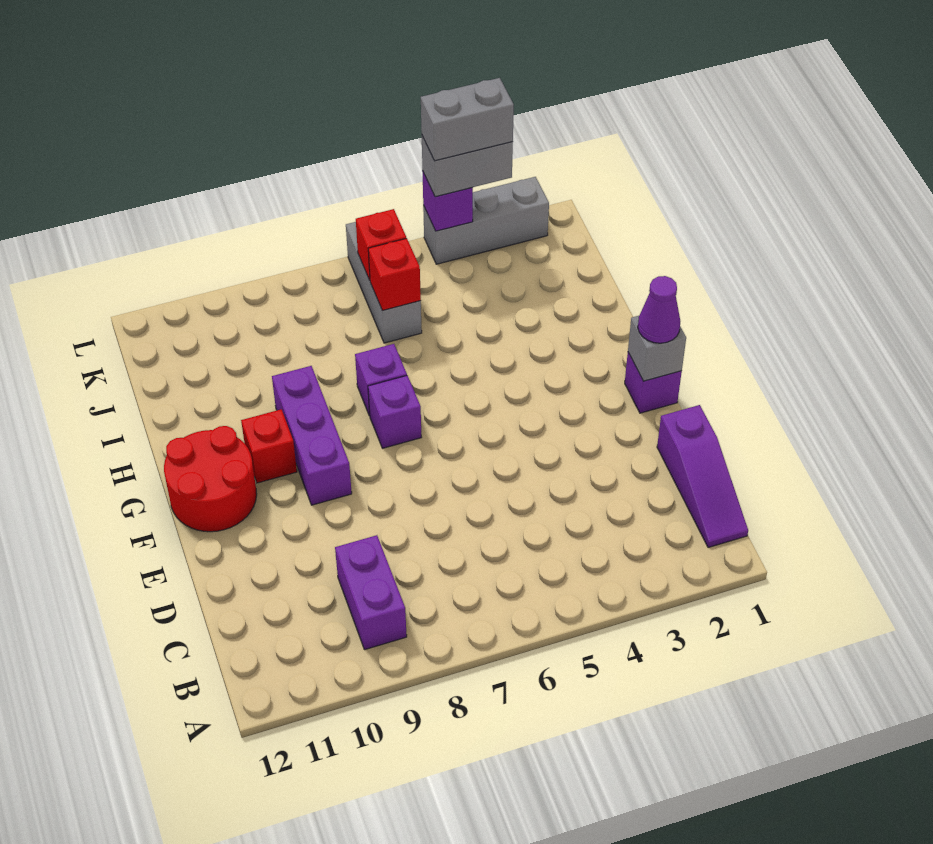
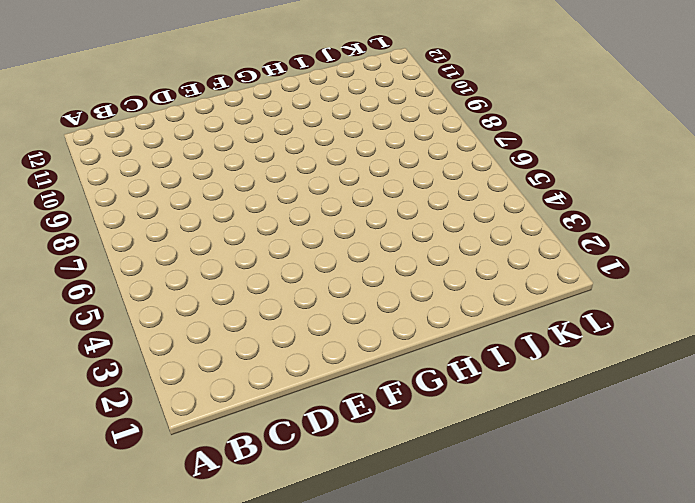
none -> purple slope B1:D1 level 1 top D
none -> purple brick B9:C9 level 1
none -> purple brick F1 level 1

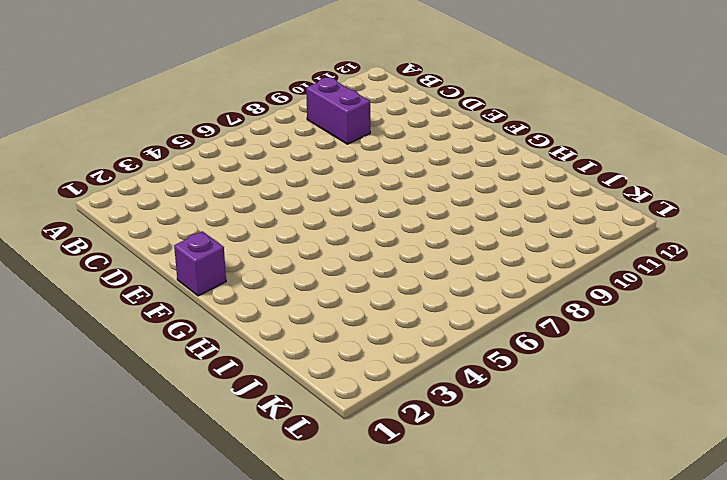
none -> purple slope B1:D1 level 1 top D
none -> purple brick F9:H9 level 1
none -> red round brick F11:G12 level 1

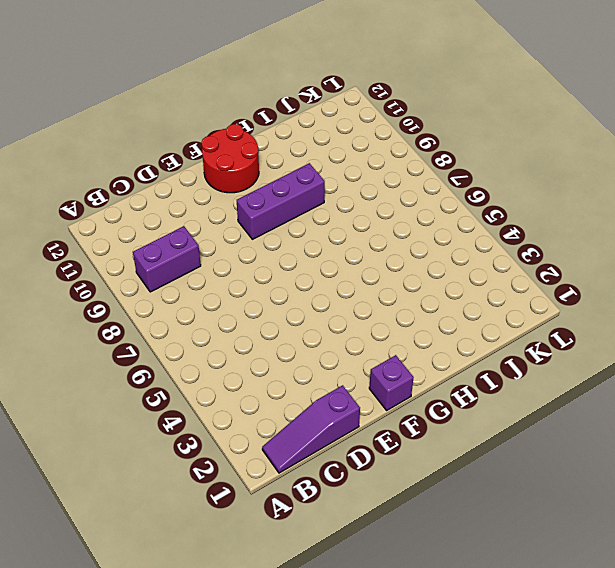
none -> purple brick G7 level 1
none -> red brick G10 level 1
none -> purple brick H7 level 1

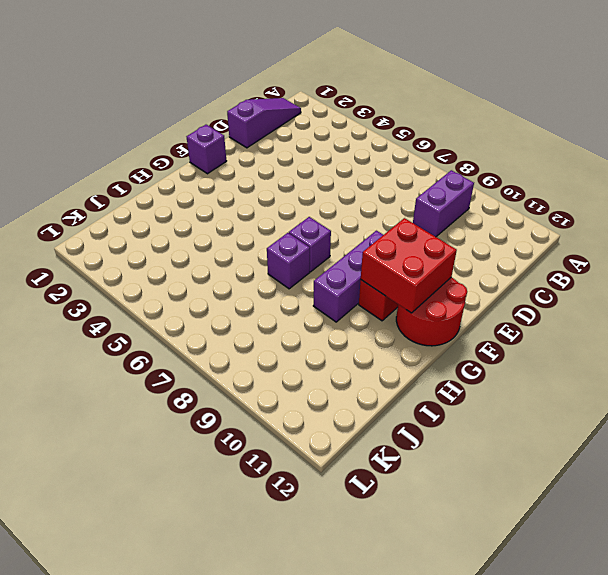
red brick F10:G11 level 2 -> none
none -> grey brick J6:L6 level 1
none -> grey brick L2:L4 level 1
none -> grey brick F1 level 2

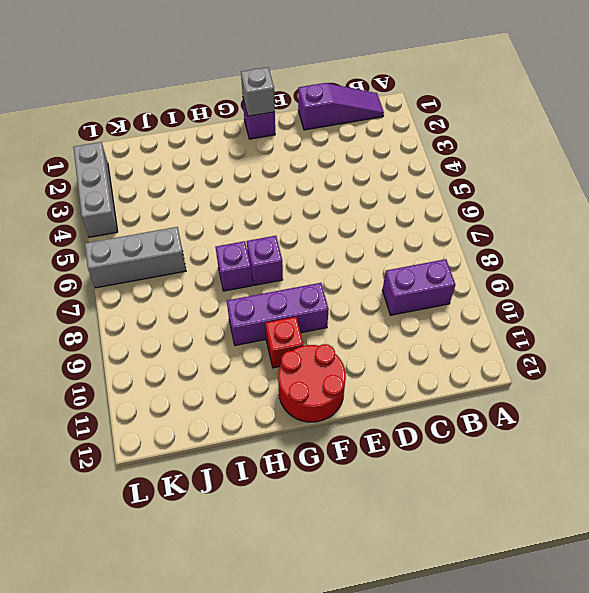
none -> red brick J6 level 2
none -> red brick K6 level 2
none -> purple brick L4 level 2

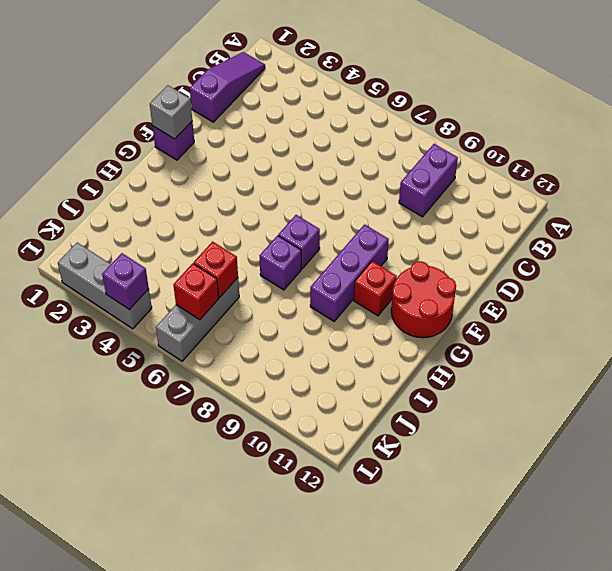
none -> purple cone F1 level 3
none -> grey brick L3:L4 level 3
none -> grey brick L3:L4 level 4

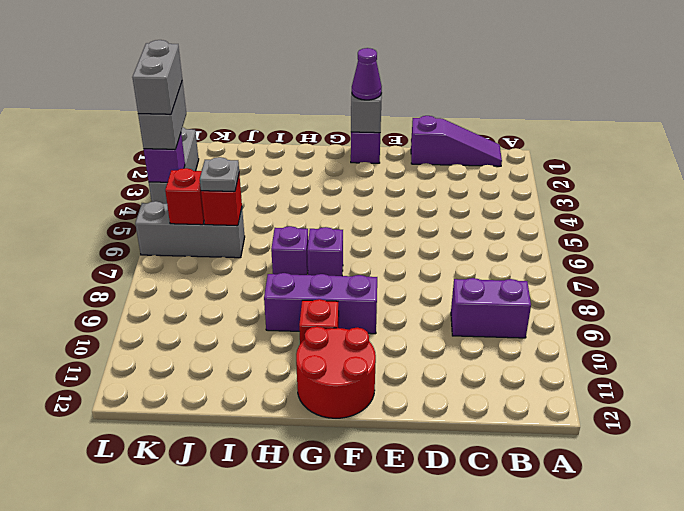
grey plate J6 level 3 -> none

